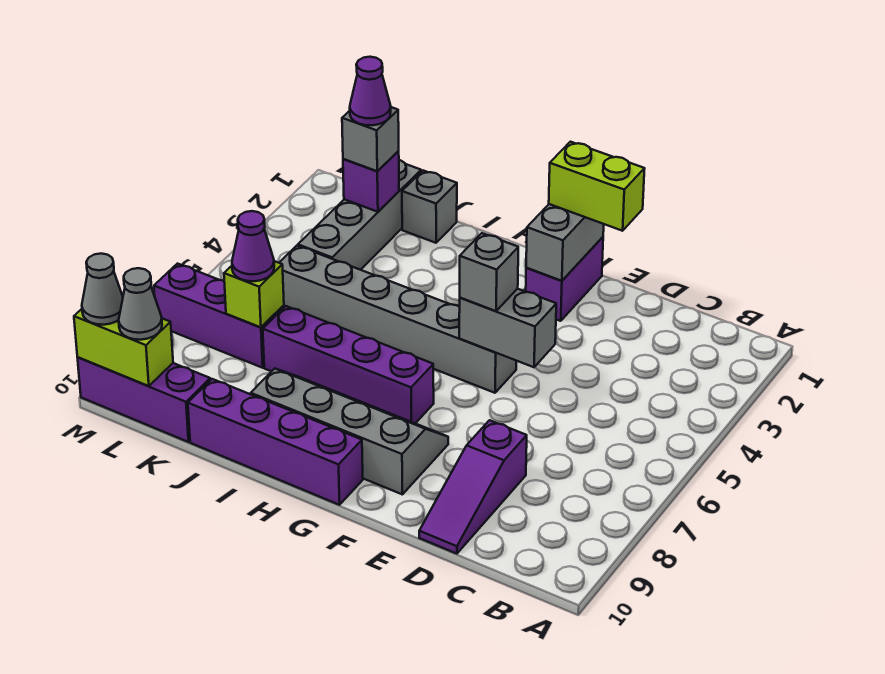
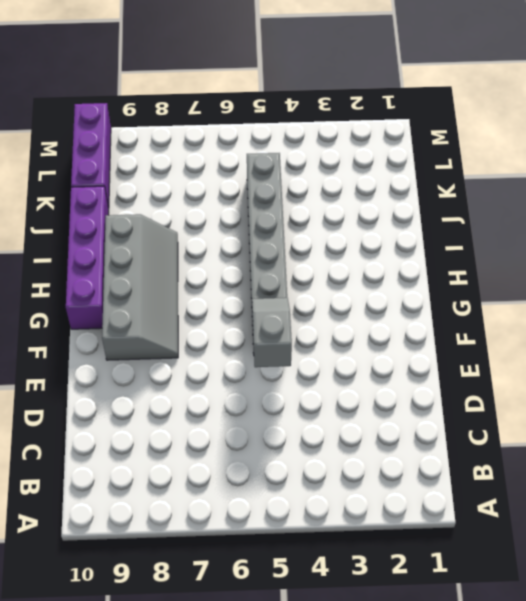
grey slope E5:F5 level 2 top E -> grey brick E5:F5 level 2
none -> purple slope D8:D10 level 1 top 8
none -> purple brick F1:F2 level 1
none -> purple brick G7:J7 level 1

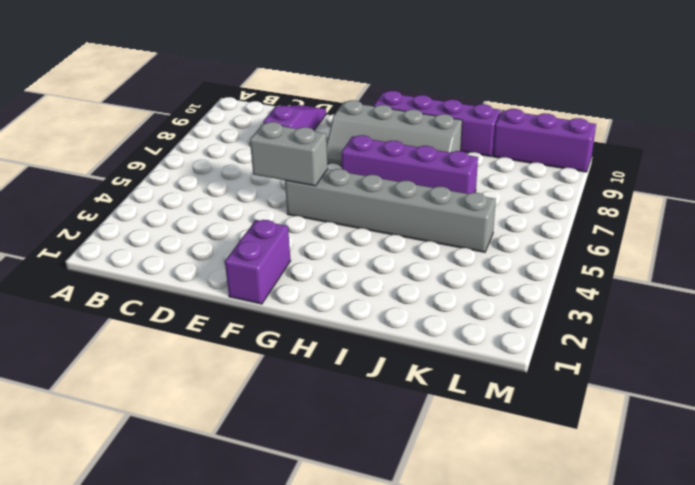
none -> grey brick J1 level 1
none -> grey brick K1:K4 level 1
none -> purple brick K7:M7 level 1

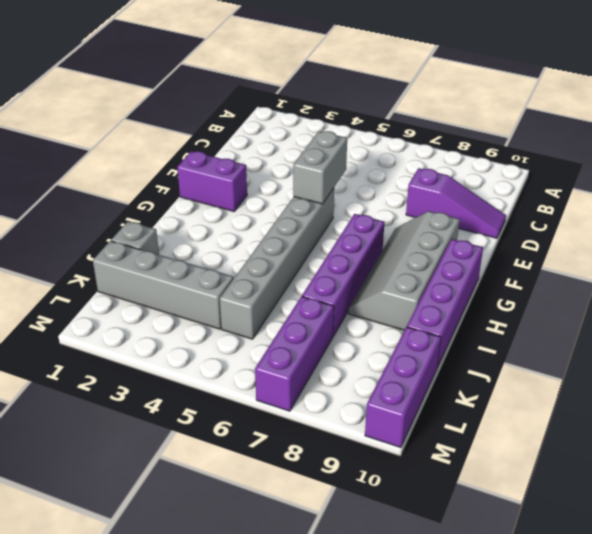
none -> grey brick F1:F2 level 2
none -> purple brick K2 level 2
none -> lime brick K7 level 2

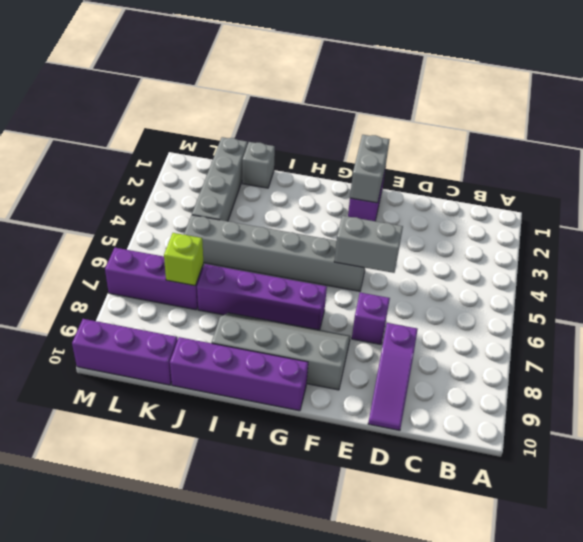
purple brick E7 level 1 -> purple brick K2 level 2
none -> lime brick L10:M10 level 2
none -> lime brick E1:F1 level 3
none -> grey brick F5 level 3

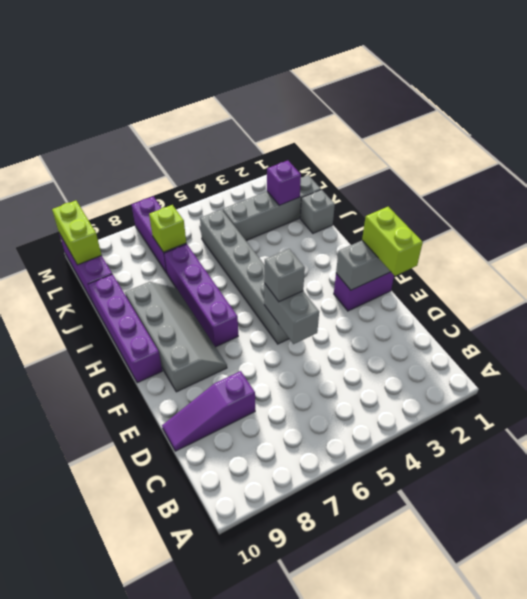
none -> grey brick K2 level 3
none -> purple cone K7 level 3
none -> grey cone L10 level 3

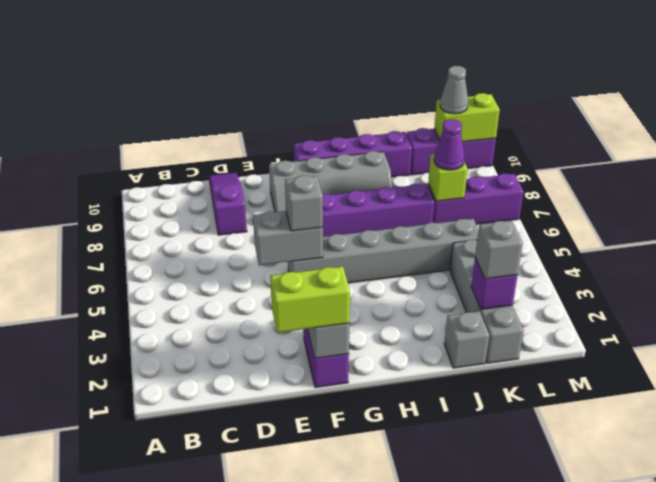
none -> grey cone M10 level 3
none -> purple cone K2 level 4

